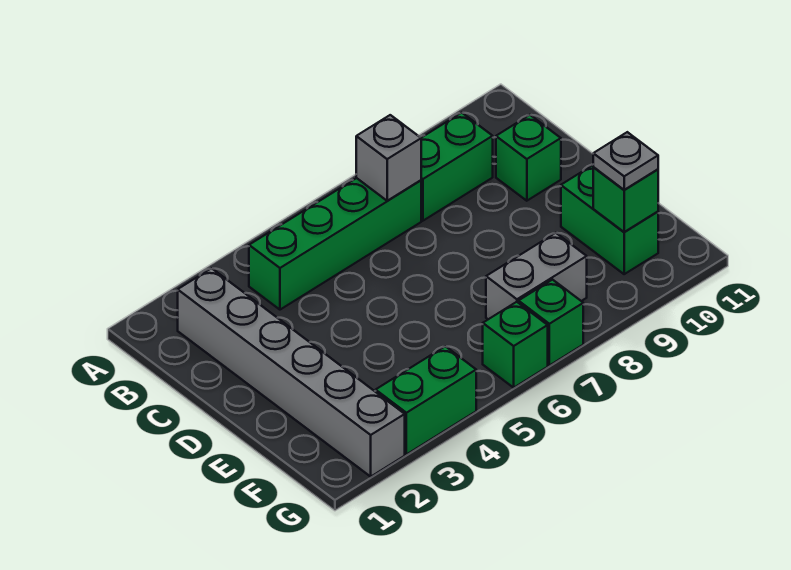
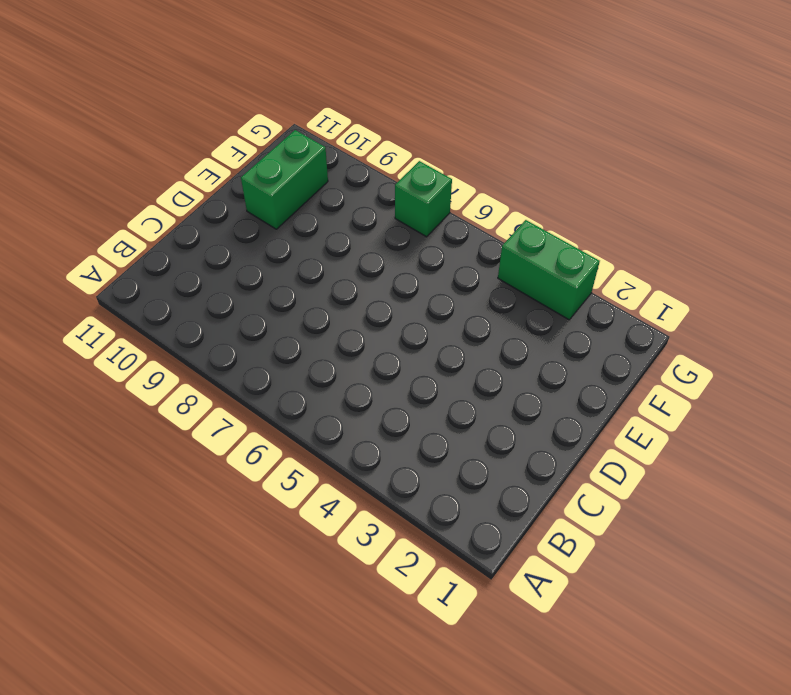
none -> grey brick B2:G2 level 1
none -> green brick B4:B7 level 1
none -> green brick B8:B9 level 1

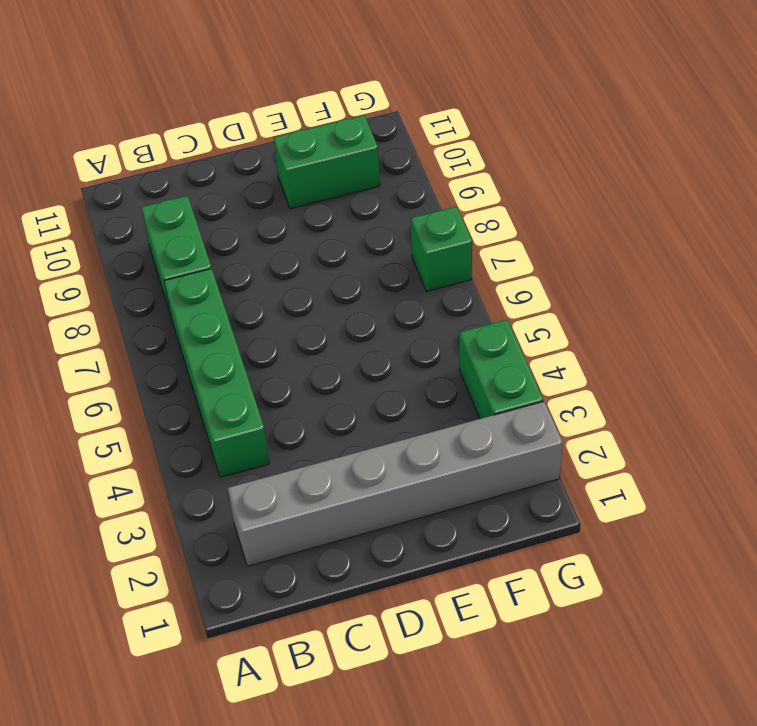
none -> green brick C10 level 1
none -> grey brick F7:F8 level 1
none -> green brick G6 level 1

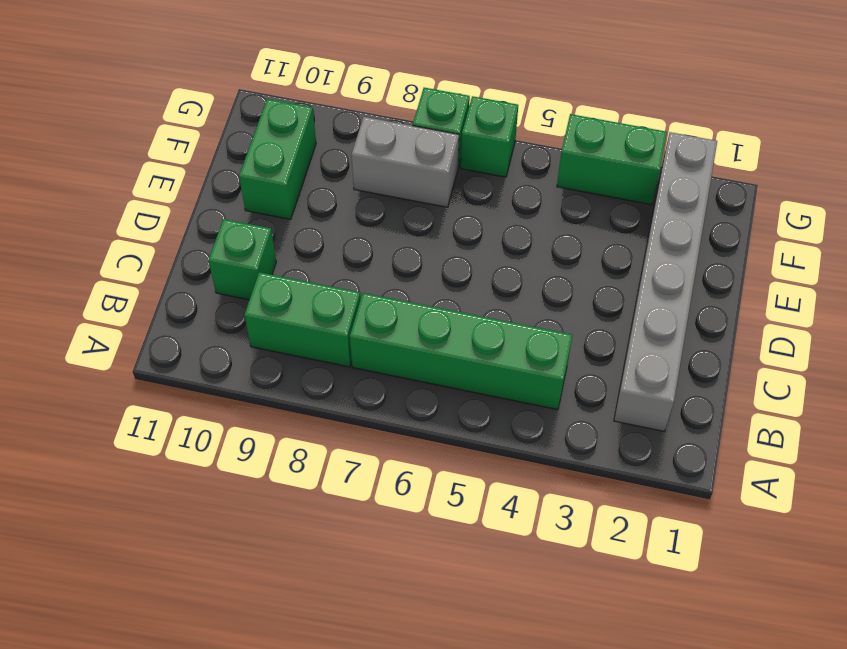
none -> grey brick B7 level 2
none -> green brick F10 level 2
none -> grey plate F10 level 3

